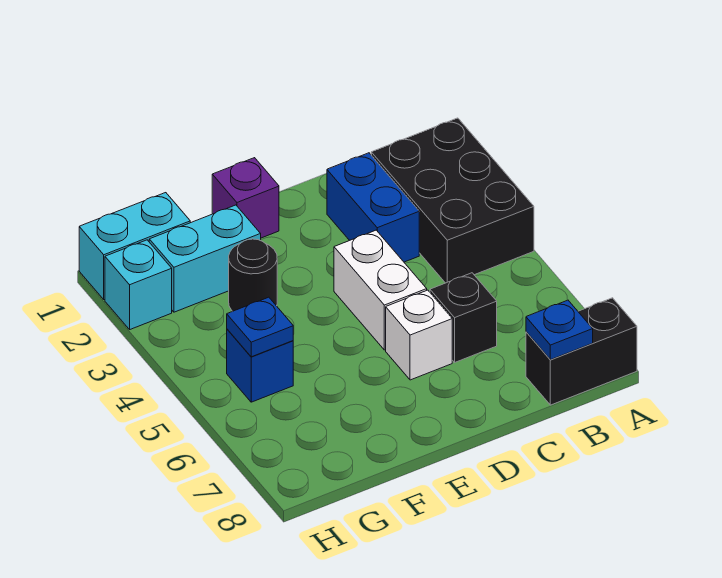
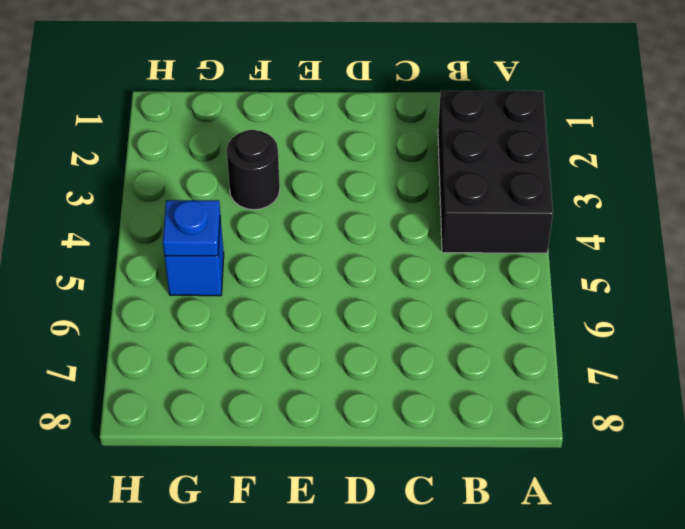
none -> black brick A8:B8 level 1
none -> blue brick C2:C3 level 1
none -> black brick C6 level 1

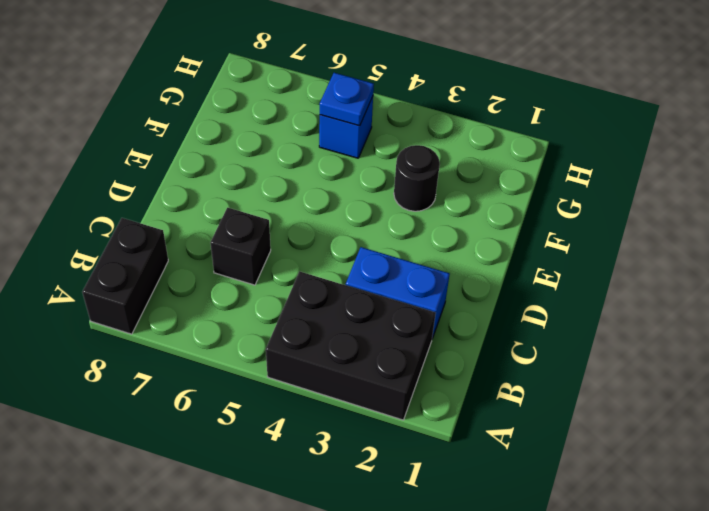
none -> white brick D4:D5 level 1
none -> white brick D6 level 1
none -> purple brick E1 level 1

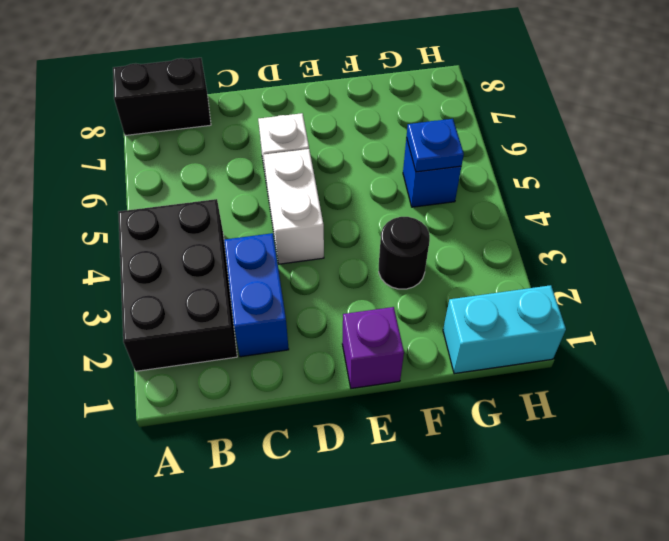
none -> black brick C6 level 1
none -> cyan brick F2:G2 level 1
none -> cyan brick H2 level 1

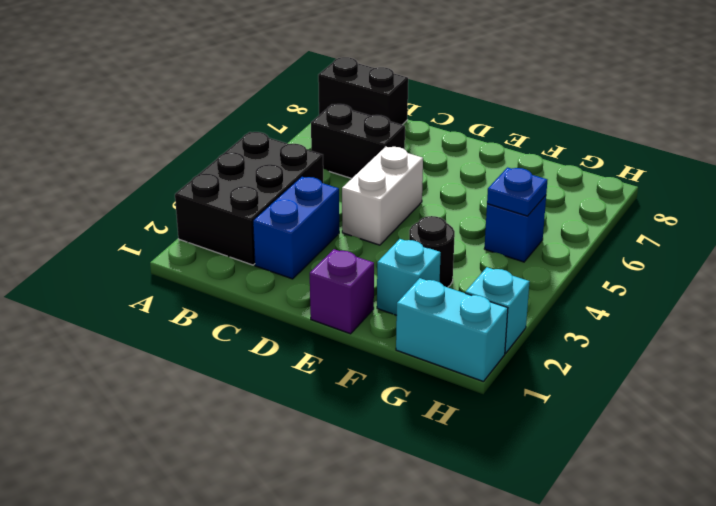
black brick B6:C6 level 1 -> black brick C6 level 1
cyan brick F2 level 1 -> cyan brick F2:G2 level 1
none -> white brick D6 level 1
none -> blue plate B8 level 2

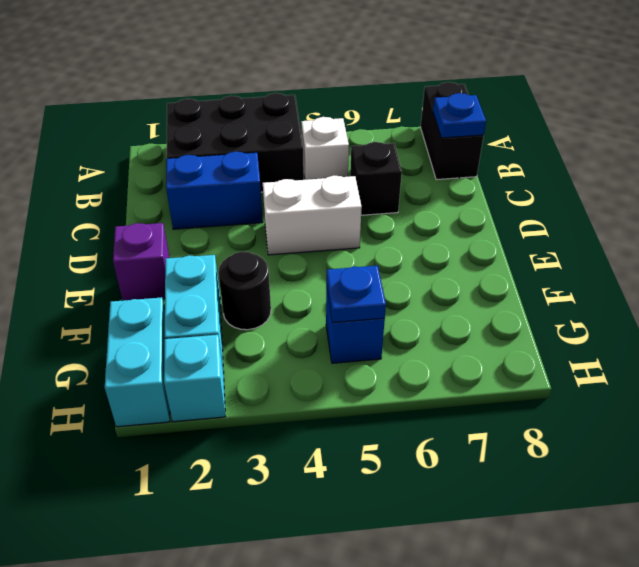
white brick B5 level 1 -> white brick D6 level 1

